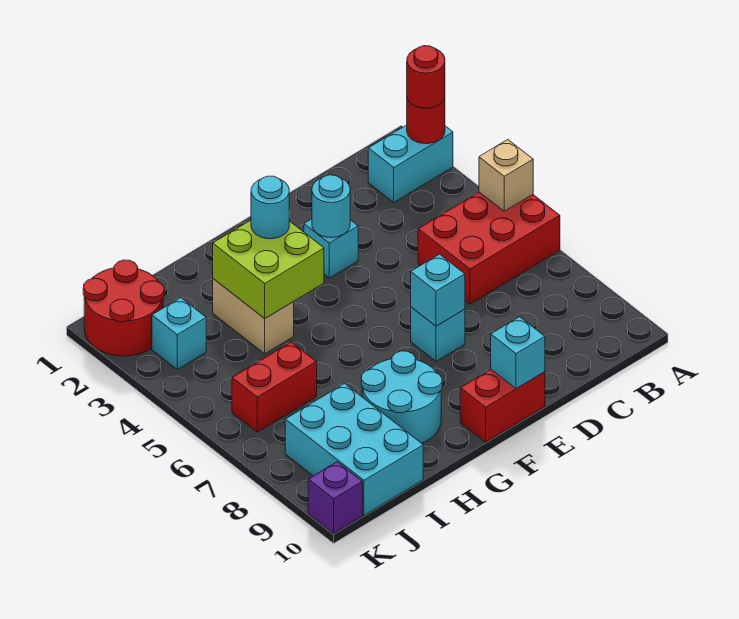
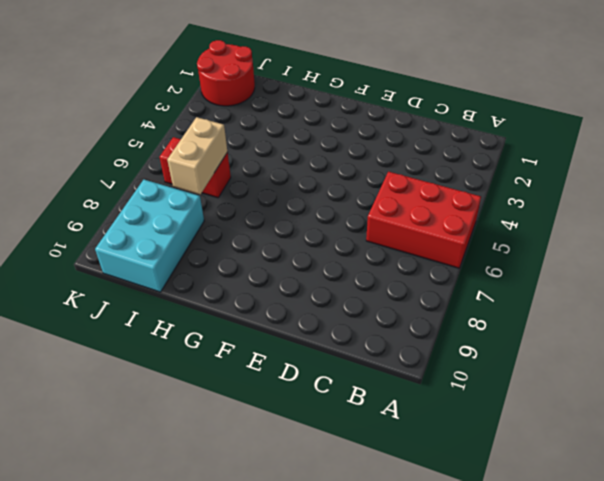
tan brick I6:I7 level 2 -> tan brick H3:H4 level 1
none -> cyan brick A2:B2 level 1
none -> cyan brick E3 level 1
none -> cyan brick E7 level 1

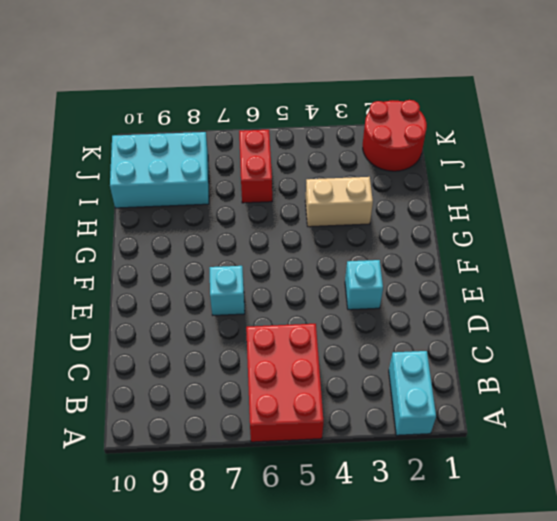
none -> red brick E10:F10 level 1
none -> cyan round brick G8:H9 level 1
none -> cyan brick J3 level 1

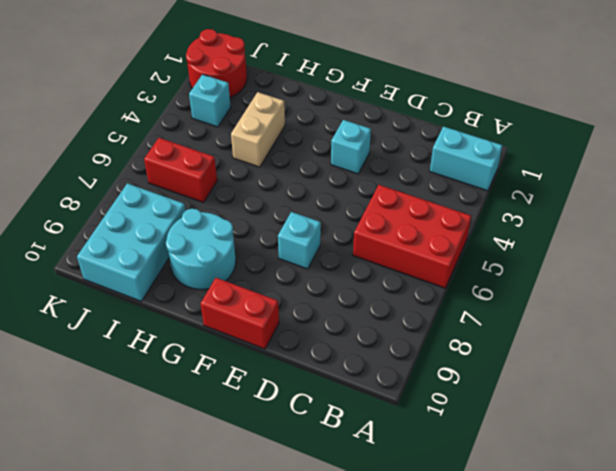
none -> purple brick K10 level 1
none -> red round brick A2 level 2
none -> tan brick A5 level 2

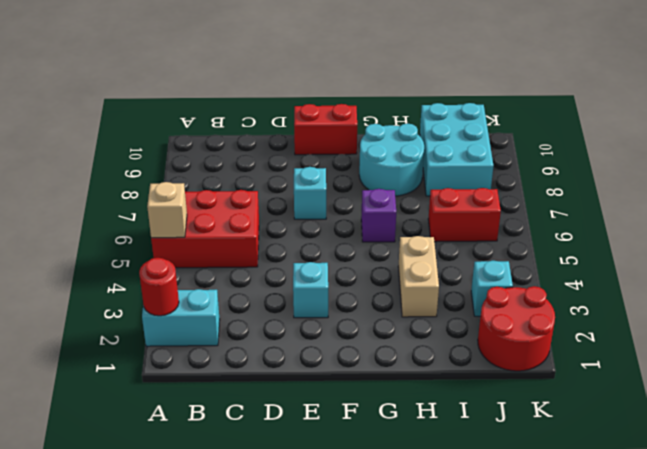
purple brick G6 level 1 -> purple brick K10 level 1
none -> cyan round brick E3 level 2
none -> cyan brick E7 level 2
none -> cyan brick E10 level 2

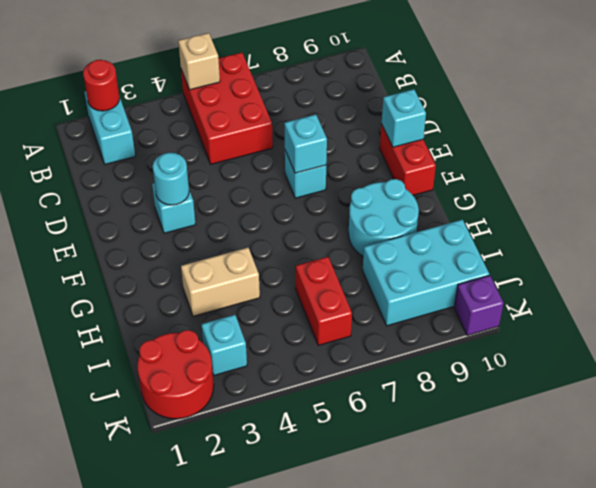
none -> lime brick G3:H4 level 2
none -> red round brick A2 level 3
none -> cyan round brick G3 level 3

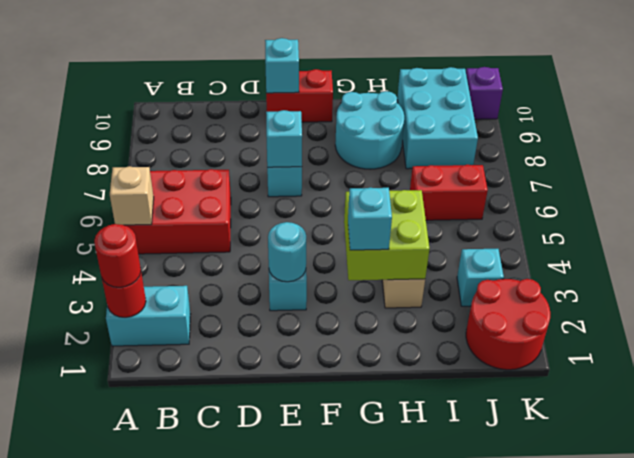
cyan brick G3 level 3 -> cyan round brick G3 level 3

